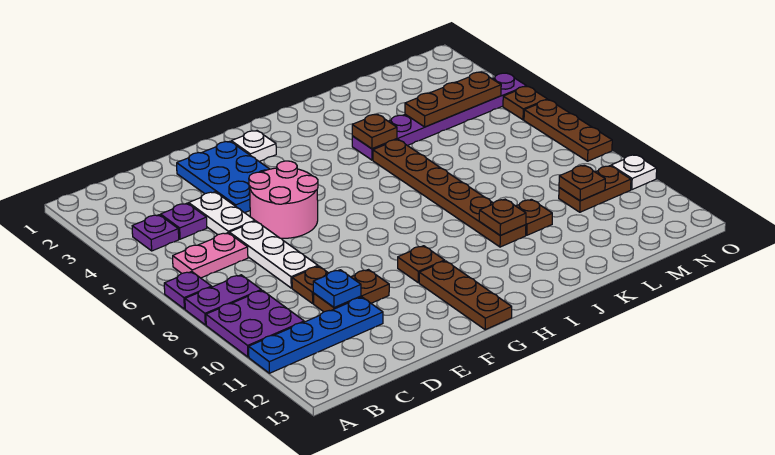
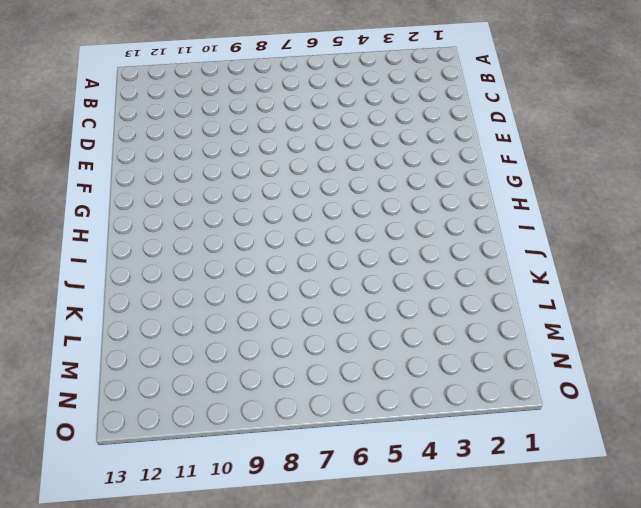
none -> purple plate A7 level 1
none -> purple plate A8:B8 level 1
none -> purple plate A9:B10 level 1

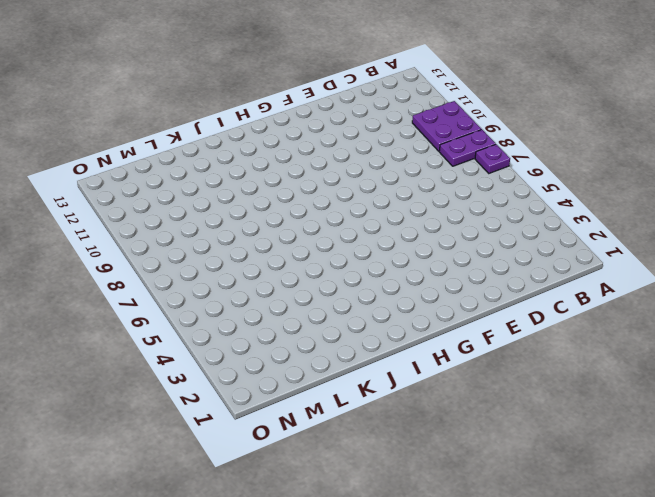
none -> blue plate A11:D11 level 1
none -> purple plate B4 level 1
none -> pink plate B6:C6 level 1

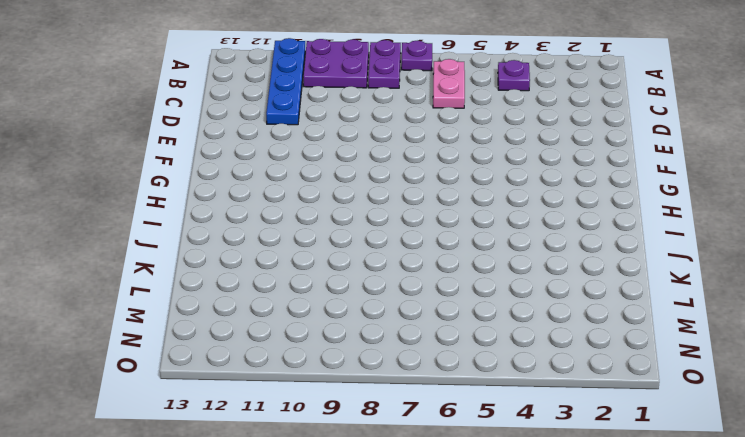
none -> purple plate C4 level 1
none -> white plate D4:D5 level 1
none -> white plate D6:D8 level 1

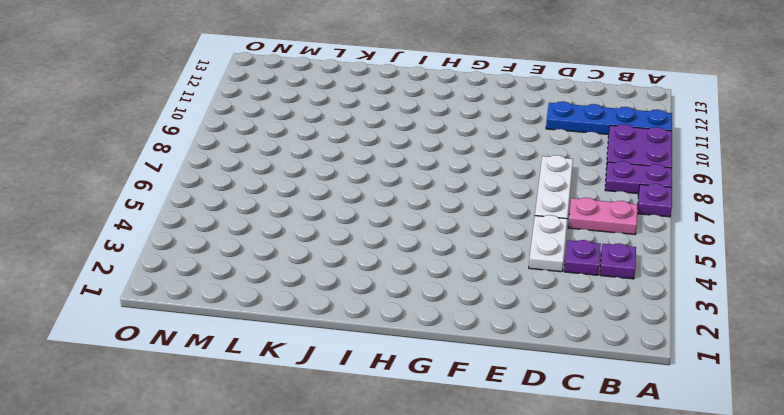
none -> brown plate D9 level 1
none -> brown plate D10:E10 level 1
none -> blue plate E2:F4 level 1

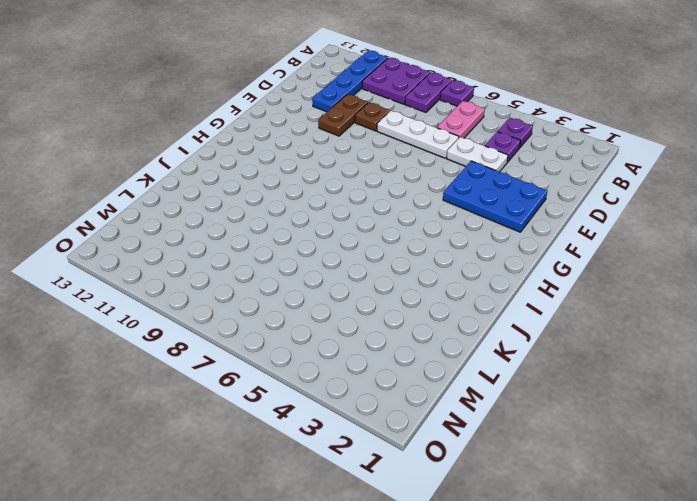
none -> pink round brick E5:F6 level 1
none -> white plate G2 level 1
none -> brown plate G10 level 1

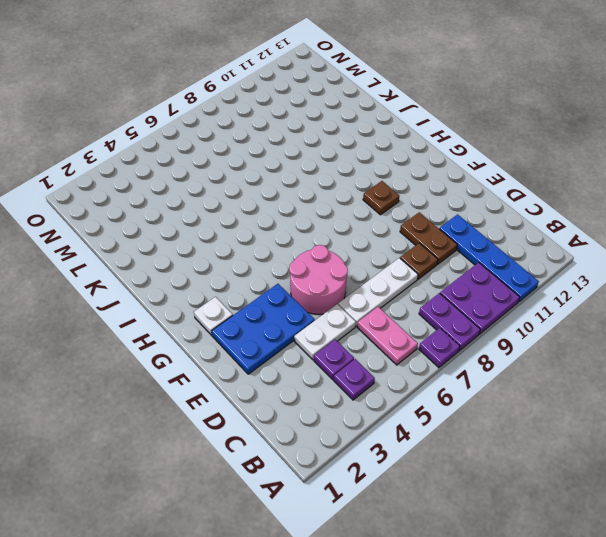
none -> brown plate G11:G13 level 1
none -> purple plate J4:O4 level 1
none -> brown plate J5:J10 level 1

